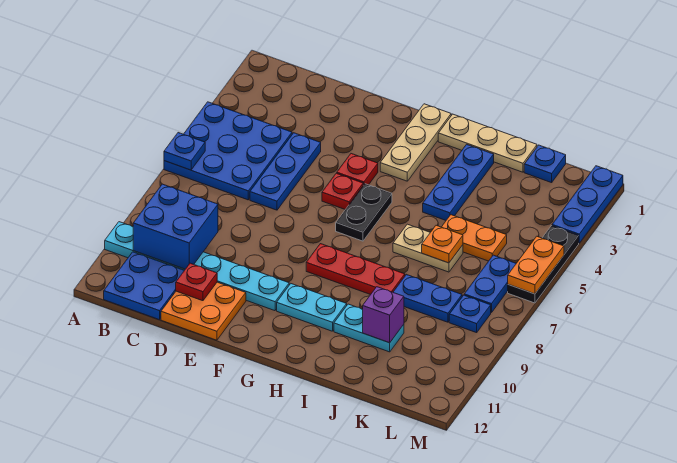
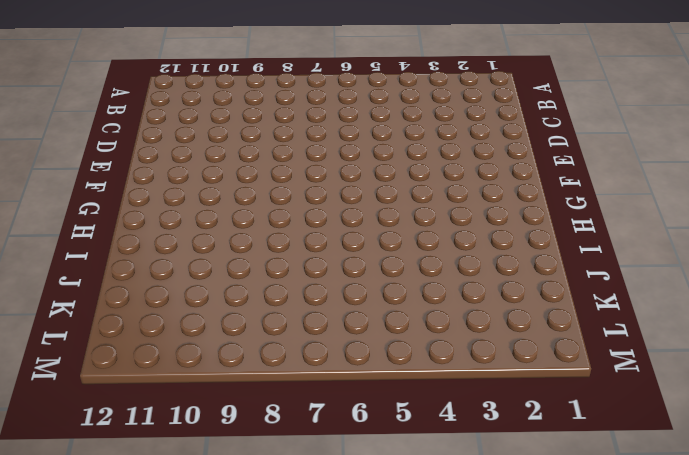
none -> blue plate A4:C6 level 1
none -> cyan plate A10:F10 level 1
none -> blue plate B11:C12 level 1

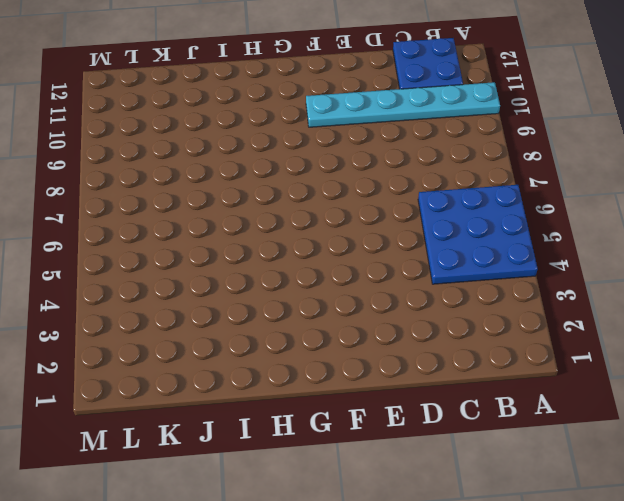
none -> blue plate D4:D6 level 1
none -> orange plate D11:E12 level 1
none -> red plate F4 level 1

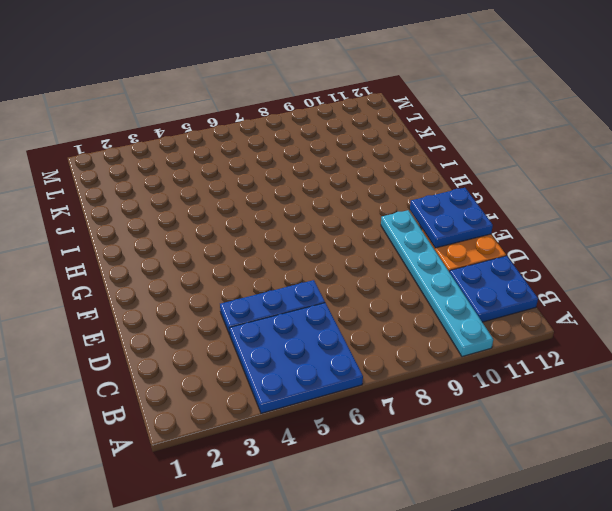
blue plate E11:F12 level 2 -> none
none -> red plate F4 level 1
none -> red plate F5 level 1
none -> tan plate G1:G3 level 1

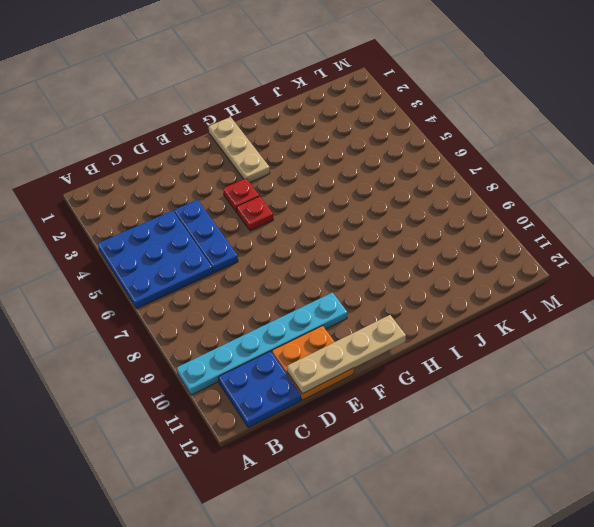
tan plate D12:G12 level 2 -> none
none -> black plate G5:G6 level 1
none -> red plate G8:I8 level 1
none -> cyan plate G10:H10 level 1

